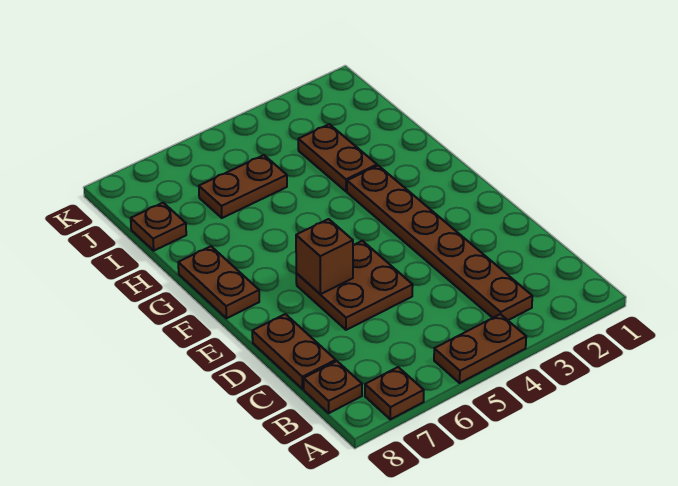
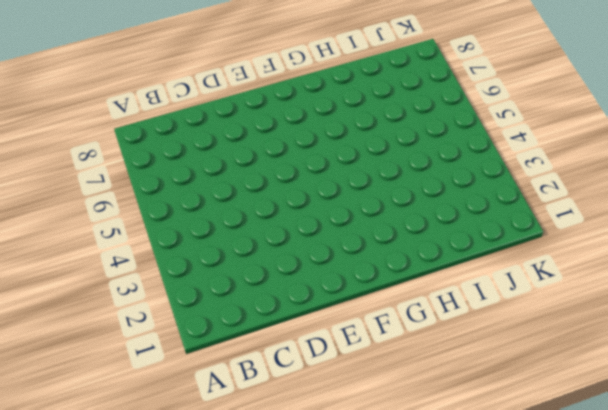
none -> brown plate A4:A5 level 1
none -> brown plate A7 level 1

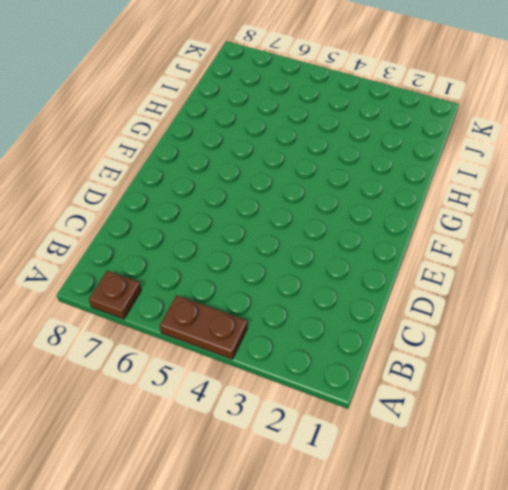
none -> brown plate B3:G3 level 1
none -> brown plate B8 level 1

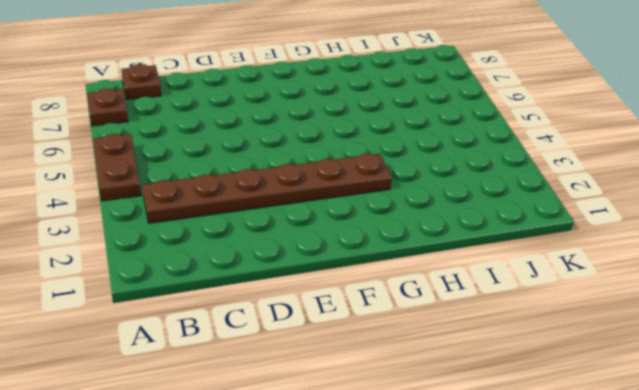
none -> brown plate C8:D8 level 1
none -> brown plate D5:E6 level 1

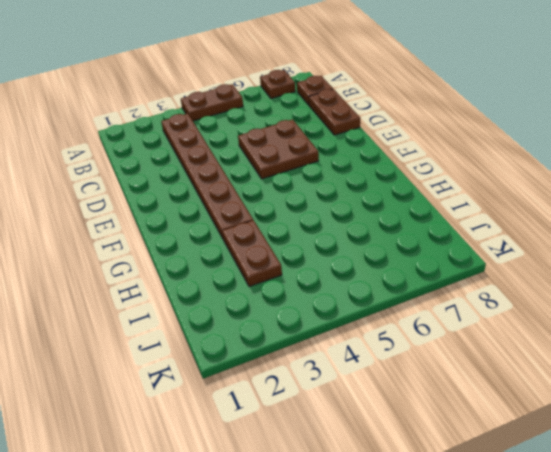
none -> brown plate F8:G8 level 1
none -> brown plate I5:I6 level 1

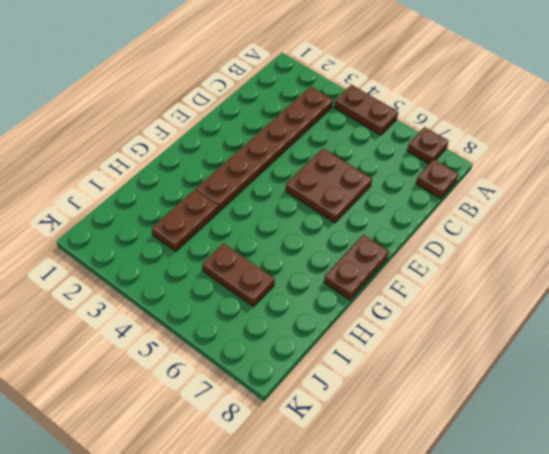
none -> brown plate C8:D8 level 1
none -> brown plate I8 level 1

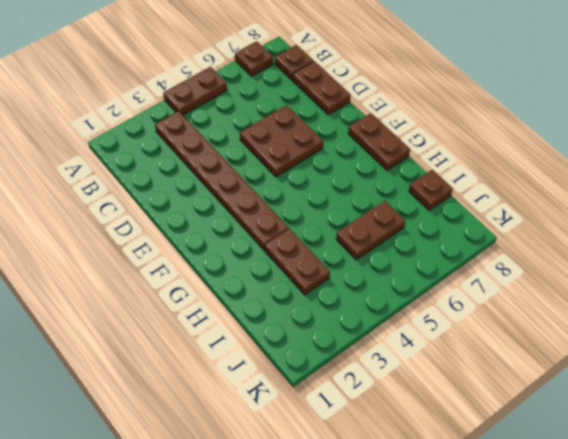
none -> brown brick E6 level 2

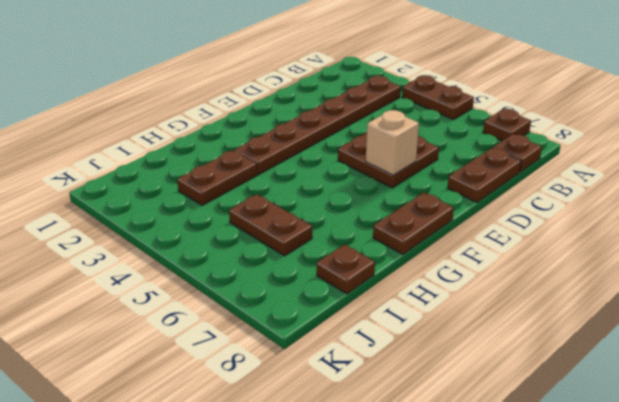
tan brick E6 level 2 -> brown brick E6 level 2

